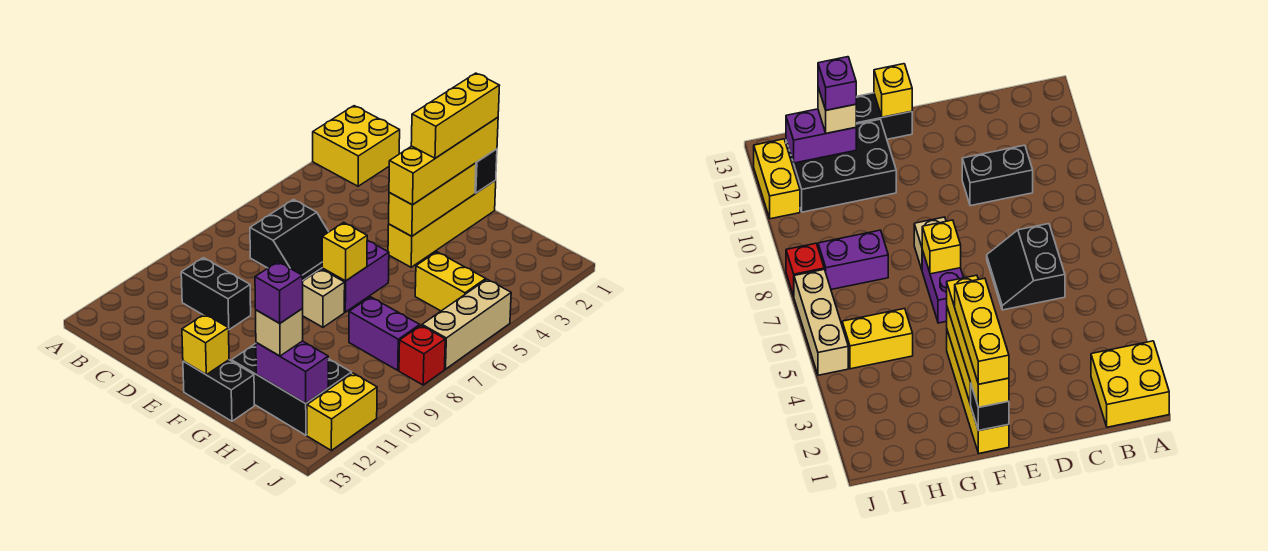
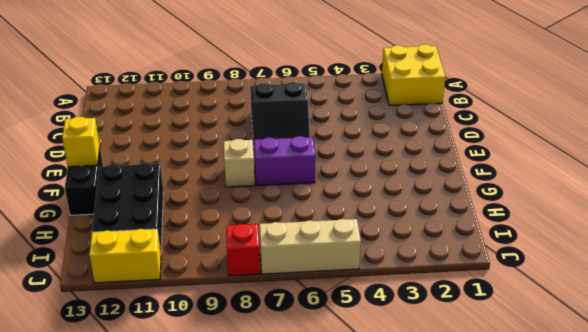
none -> black brick C10:D10 level 1
none -> yellow brick F1:F4 level 1
none -> yellow brick H5:I5 level 1

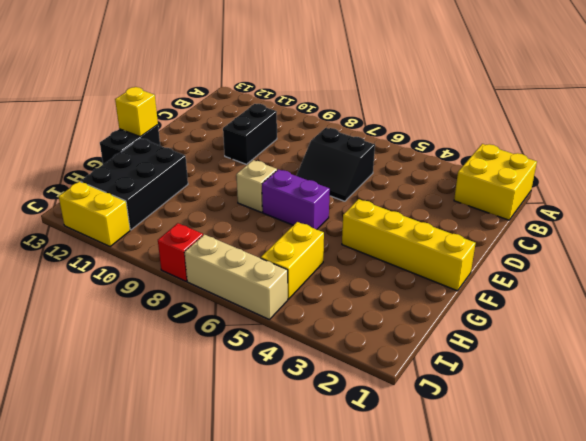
none -> purple brick H8:I8 level 1
none -> black brick F1 level 2
none -> yellow brick F2:F4 level 2

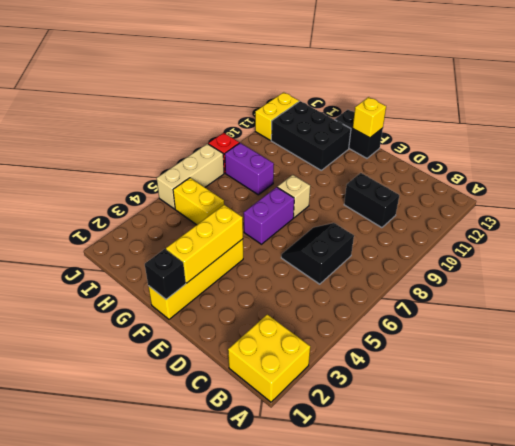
none -> yellow brick F7 level 2
none -> purple brick H12:I12 level 2
none -> yellow brick F1:F4 level 3

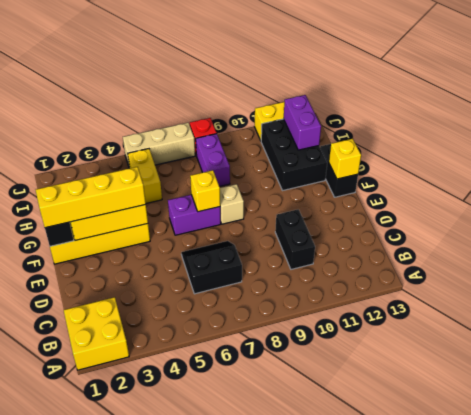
none -> tan brick H12 level 3
none -> yellow brick F1:F3 level 4
none -> purple brick H12 level 4

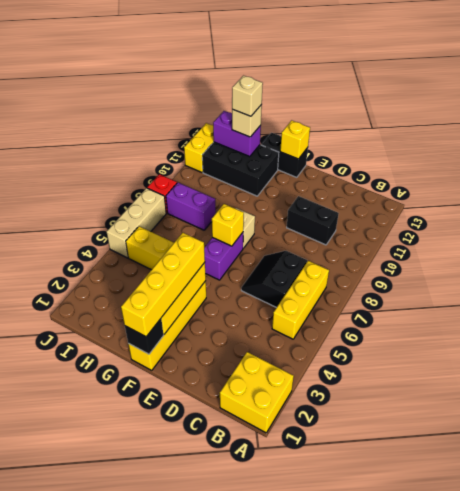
yellow brick B5:B7 level 1 -> yellow brick F1:F3 level 4
tan brick H12 level 4 -> purple brick H12 level 4

